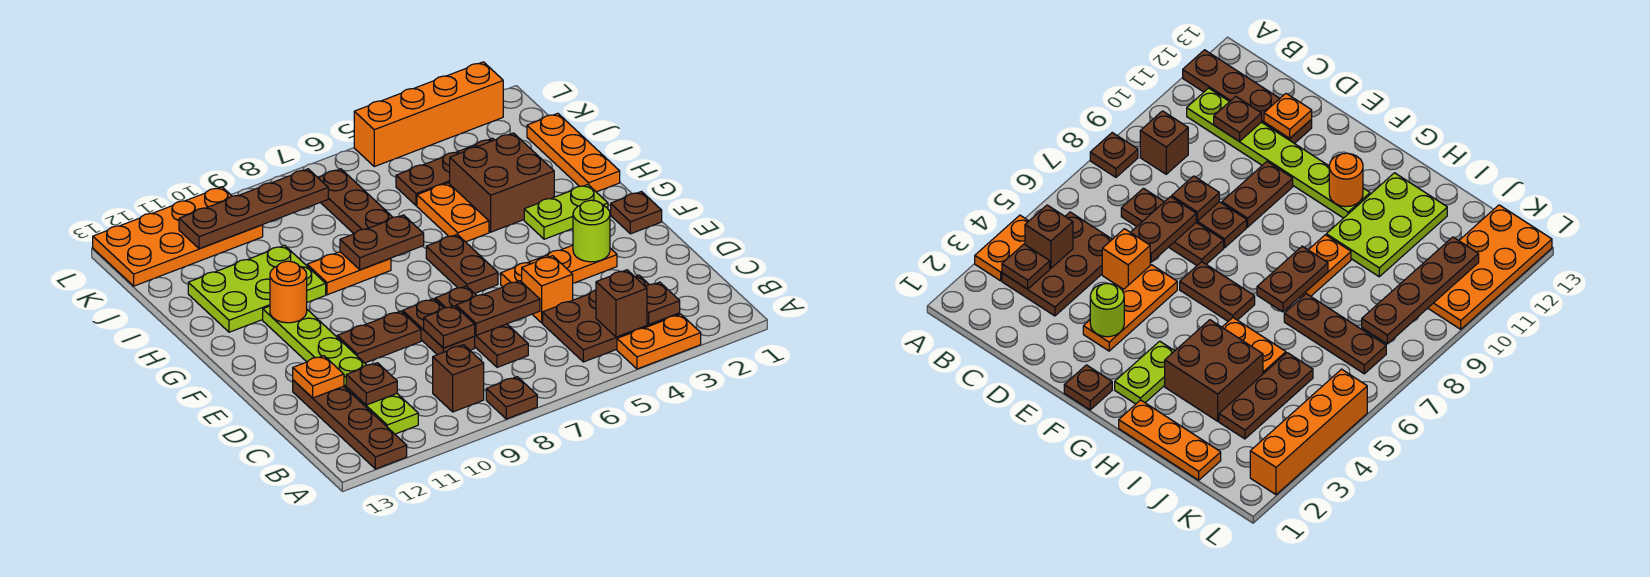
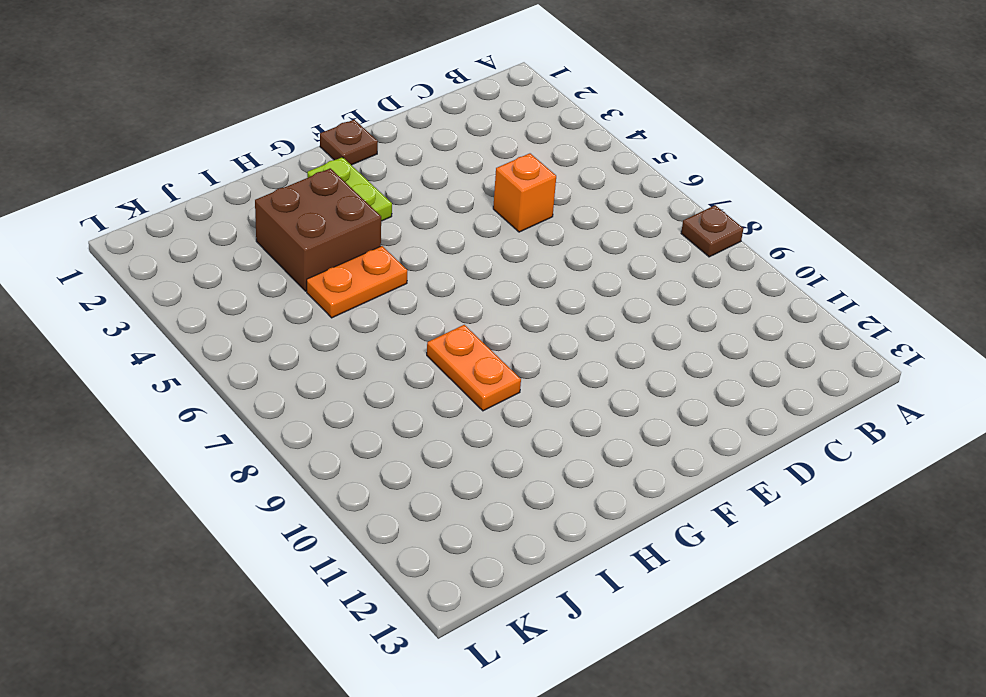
none -> orange plate A3:A4 level 1
none -> brown plate A12:D12 level 1
none -> brown plate B3:C5 level 1
none -> brown brick B9 level 1

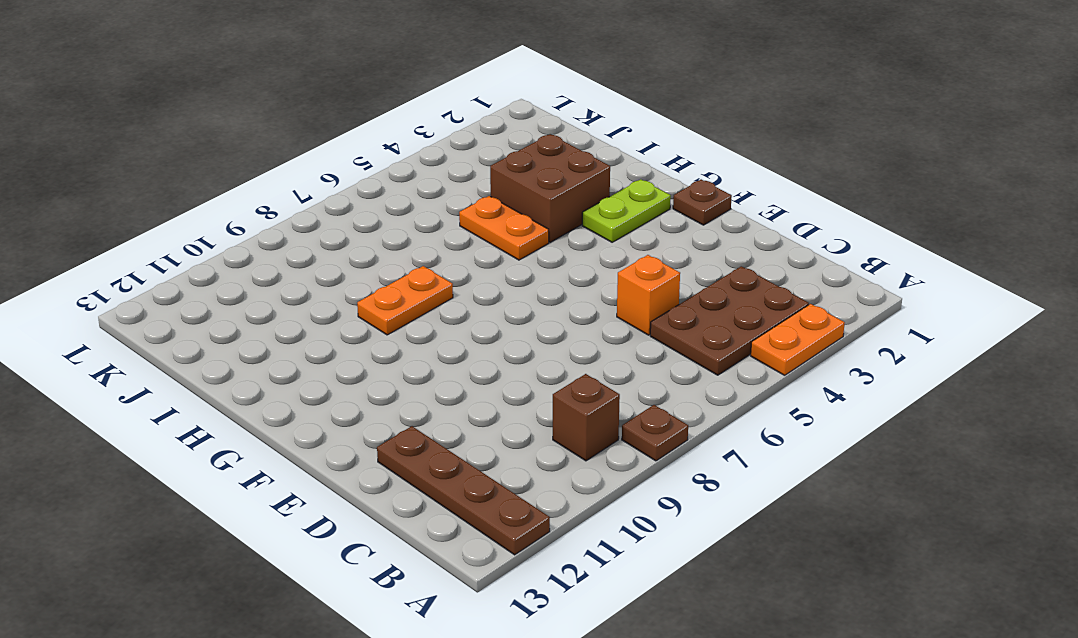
none -> lime plate B11:G11 level 1
none -> brown plate C7:E7 level 1
none -> brown plate D8:E8 level 1
none -> orange plate E3:E5 level 1

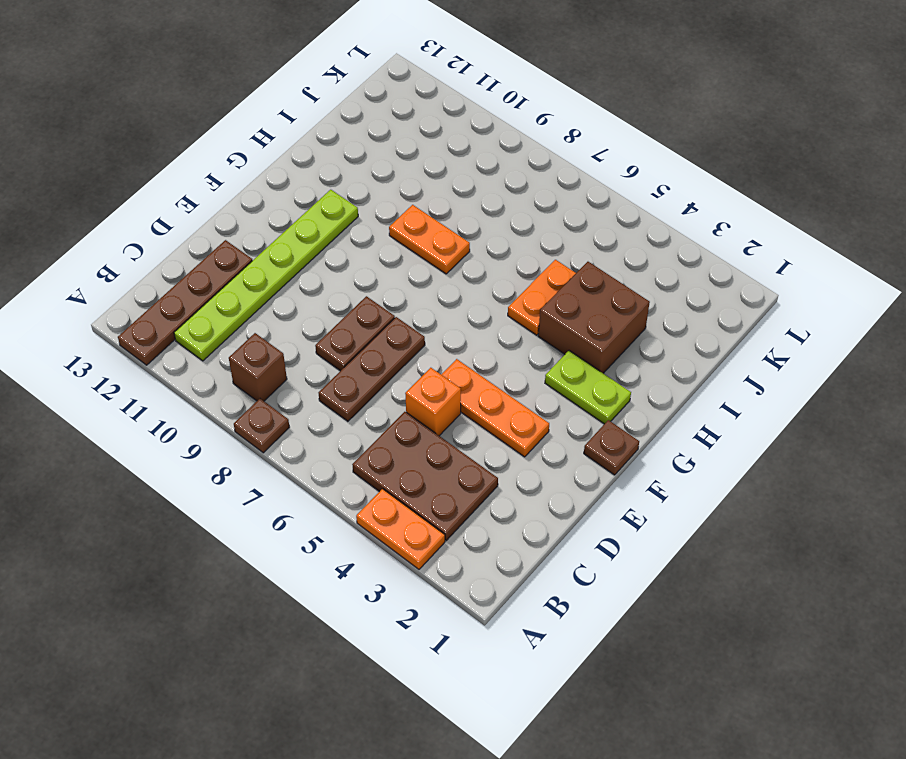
none -> brown plate E9:E10 level 1
none -> brown plate F6:G6 level 1
none -> orange plate H1:J1 level 1
none -> lime plate H10:I12 level 1

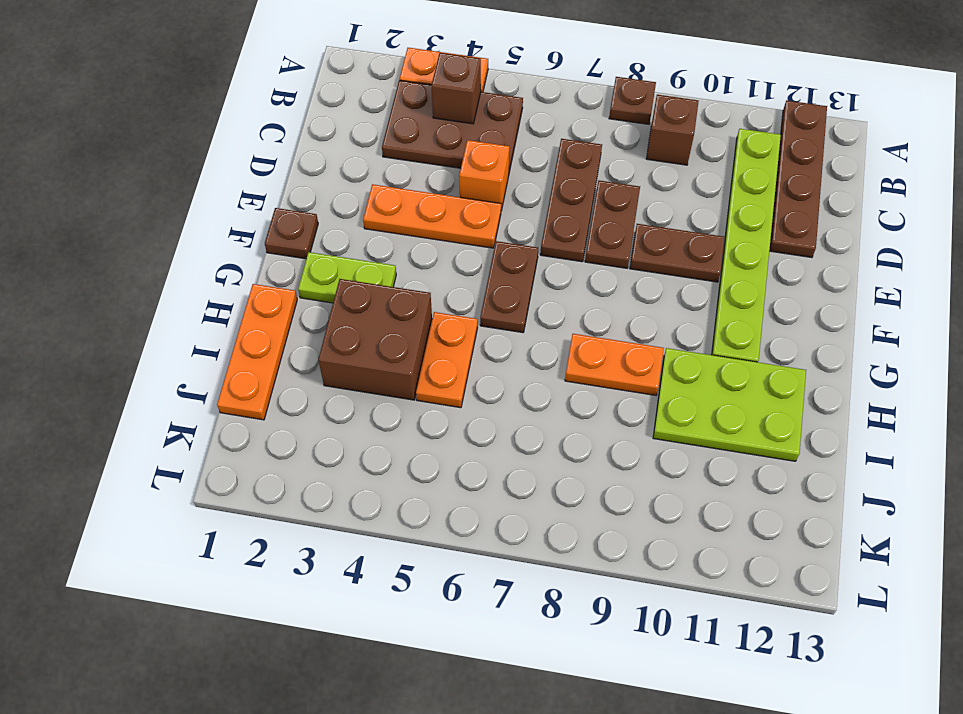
none -> brown plate I7:K7 level 1
none -> brown plate J3:J5 level 1
none -> orange plate K10:L13 level 1
none -> orange brick L2:L5 level 1

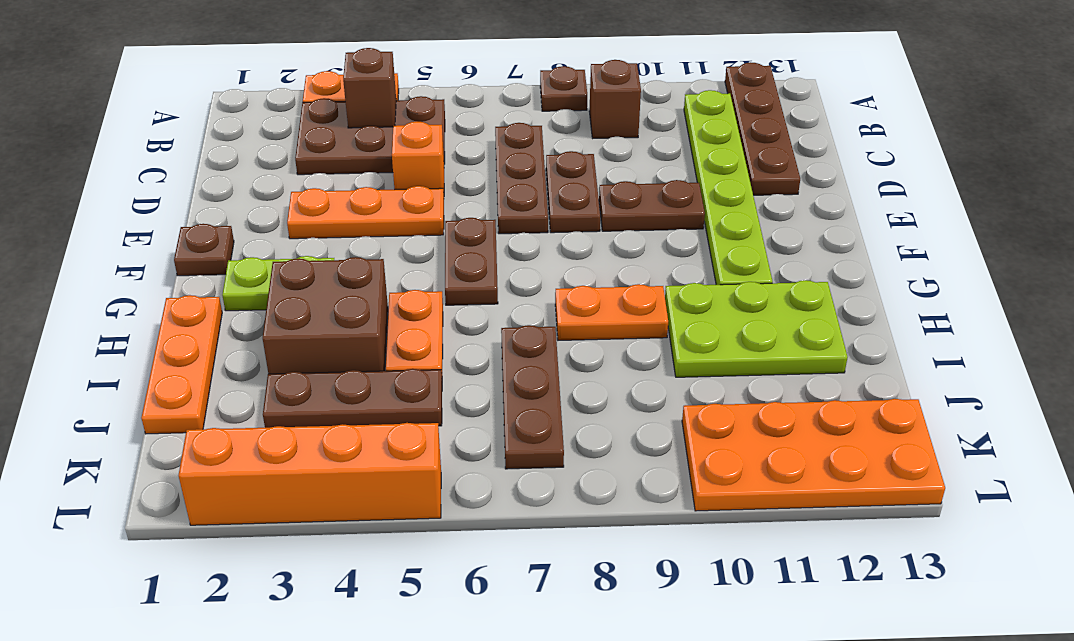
none -> brown plate B3 level 2
none -> brown plate C11 level 2
none -> brown plate D6:D7 level 2
none -> brown plate D8 level 2

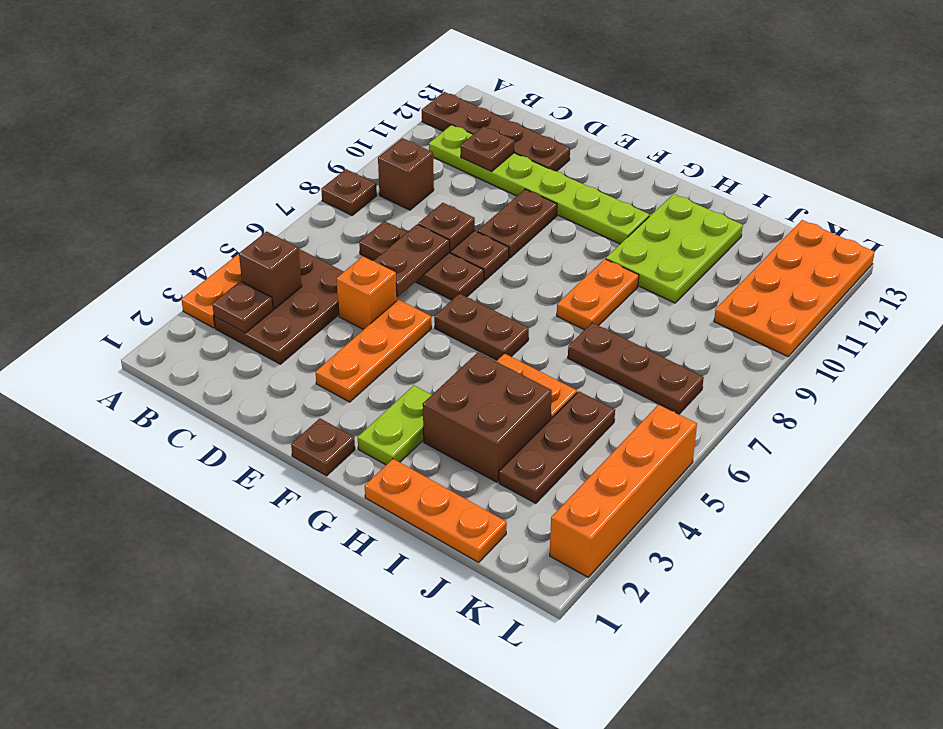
none -> orange plate D12 level 2
none -> lime round brick E3 level 2
none -> orange round brick G11 level 2
none -> brown plate H7:H8 level 2

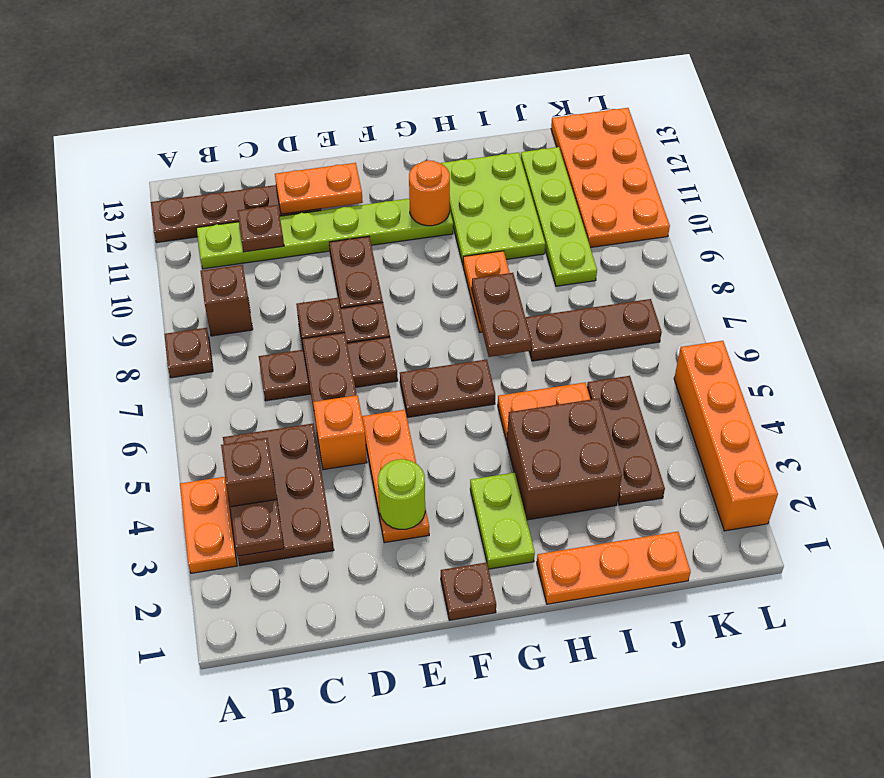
orange plate D12:E12 level 2 -> orange plate D12 level 2
lime plate J9:J12 level 1 -> none
none -> brown plate K8:K11 level 2

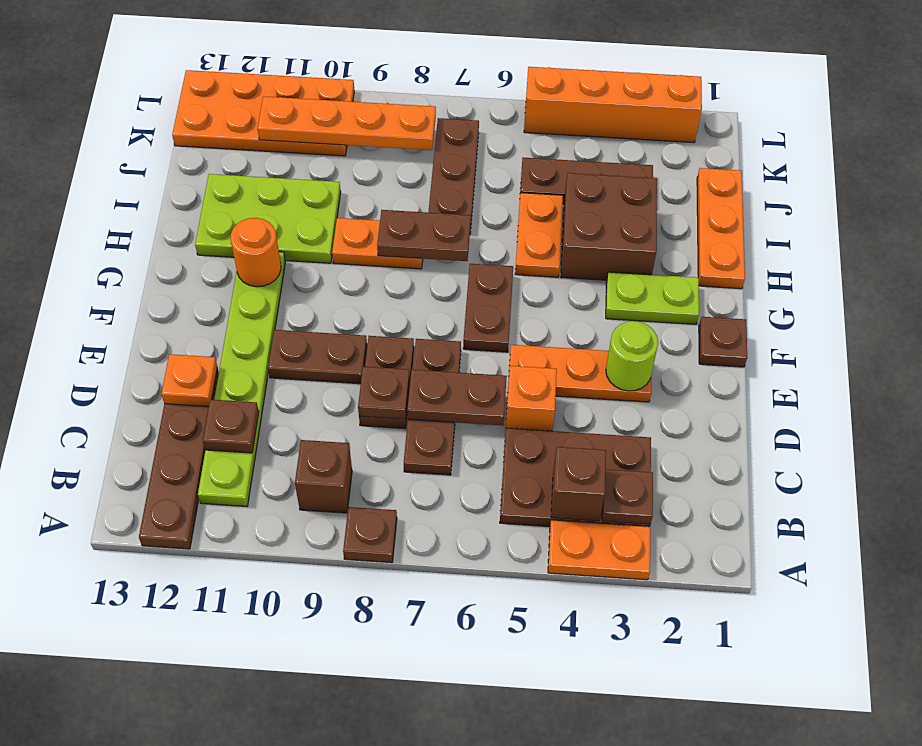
orange plate K8:K11 level 2 -> brown plate K8:K11 level 2

